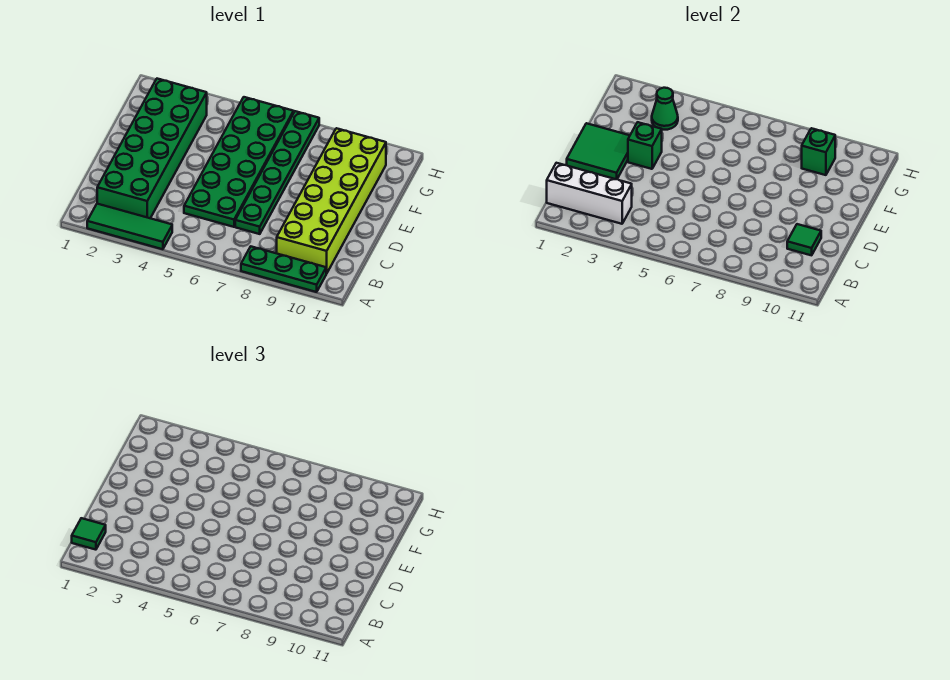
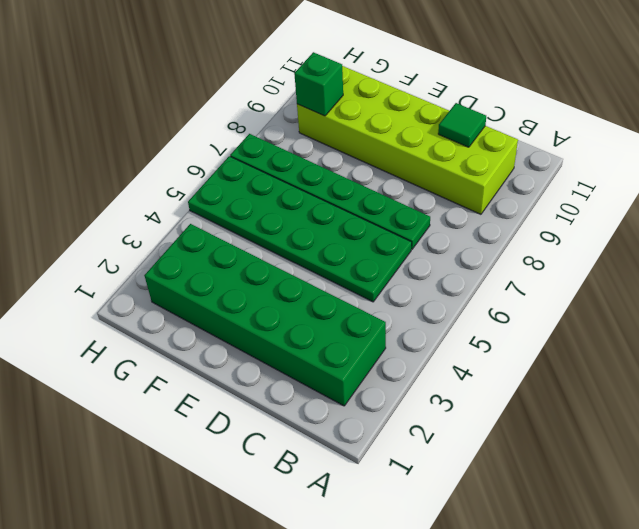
none -> green tile A2:A4 level 1
none -> green plate A8:A10 level 1
none -> white brick B1:B3 level 2

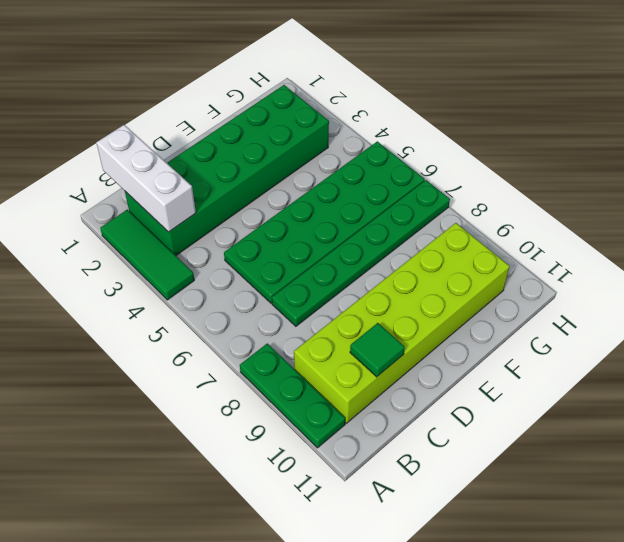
none -> green tile D1:E2 level 2
none -> green brick E3 level 2
none -> green cone G3 level 2

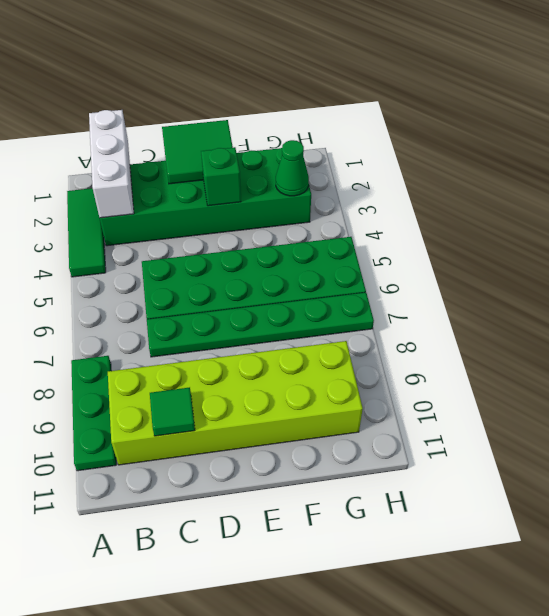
none -> green brick G9 level 2
none -> green tile B1 level 3

